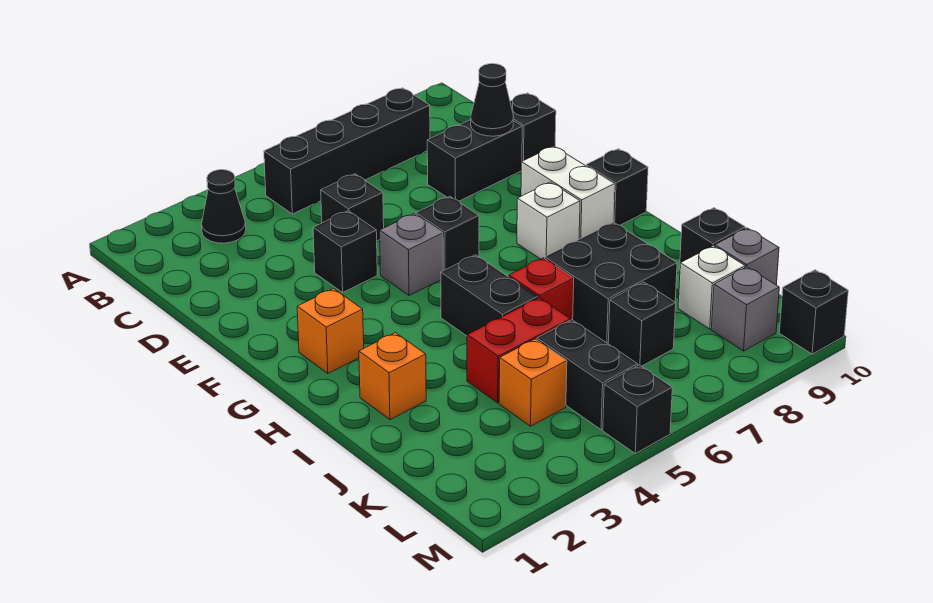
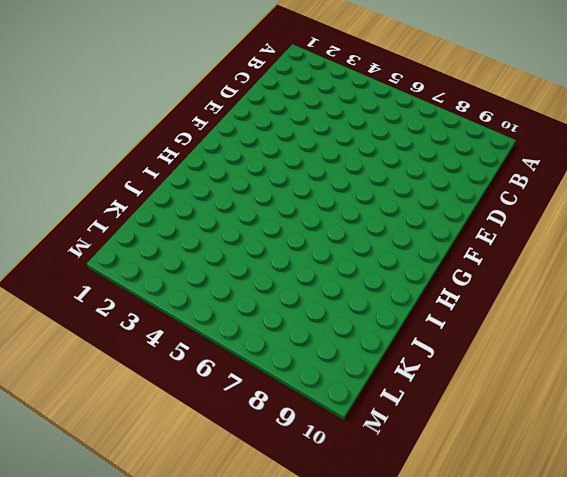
none -> black cone B3 level 1
none -> black brick B5:B8 level 1
none -> black brick D5 level 1

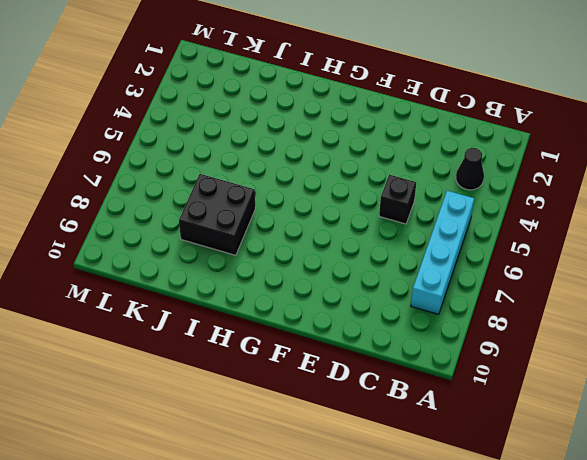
cyan brick B5:B8 level 1 -> black brick B5:B8 level 1
none -> black brick D8:D9 level 1
none -> black brick D10 level 1
none -> black brick E4 level 1

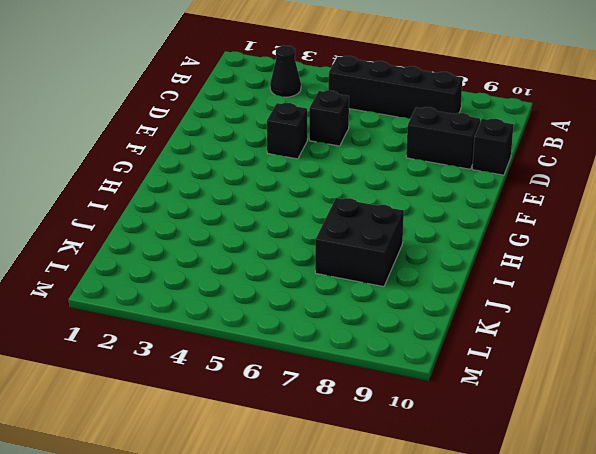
none -> grey brick F5 level 1
none -> black brick F6 level 1
none -> white brick F9:G9 level 1

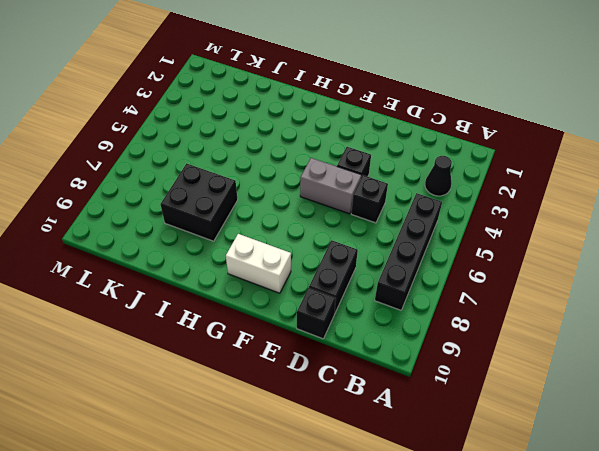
grey brick E5:F5 level 1 -> grey brick F5 level 1
none -> black brick F6 level 1
none -> orange brick G2 level 1
none -> white brick G8 level 1

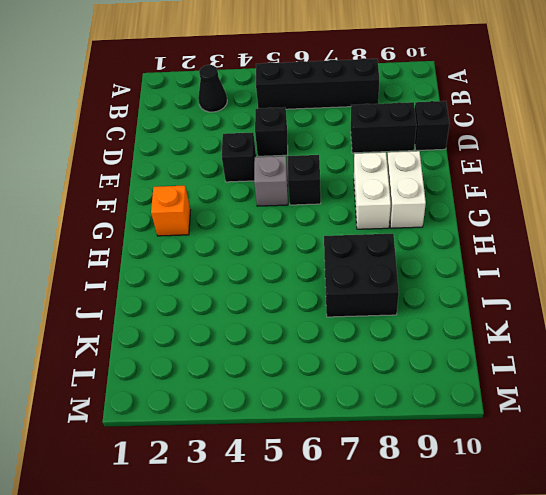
white brick F8:G8 level 1 -> white brick G8 level 1
none -> black brick G10 level 1
none -> black brick H5:I5 level 1
none -> orange brick I2 level 1

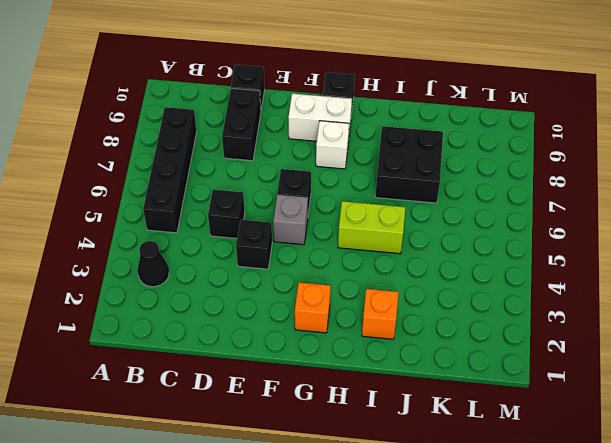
lime brick H5:I5 level 1 -> black brick H5:I5 level 1
none -> red brick I6 level 1
none -> red brick J4:J5 level 1
none -> black brick J10 level 1

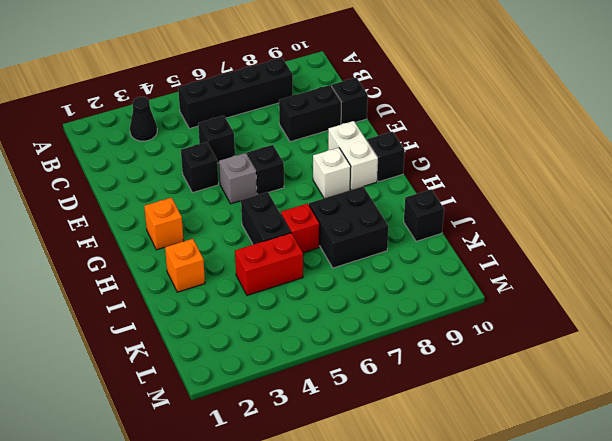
none -> orange brick K4 level 1
none -> black brick K5:L5 level 1
none -> black brick K7 level 1

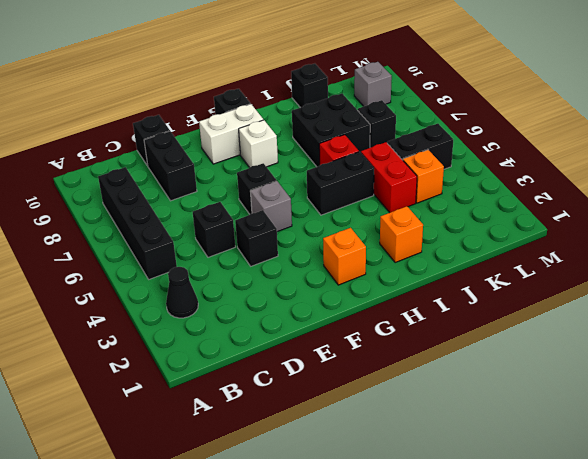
none -> white brick K9 level 1
none -> grey brick K10 level 1
none -> black brick M5 level 1

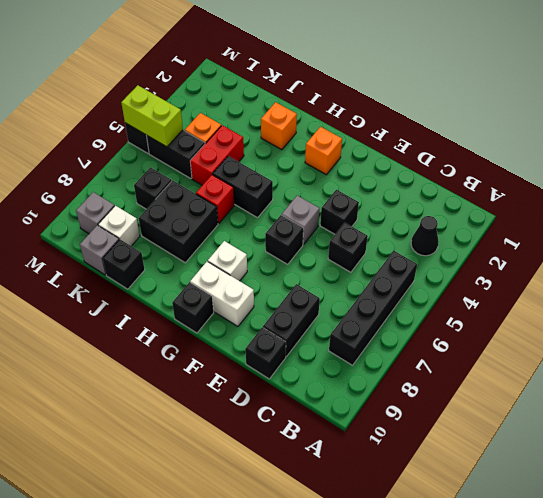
lime brick L5:M5 level 2 -> none
none -> black brick M10 level 1
none -> black cone D9 level 2

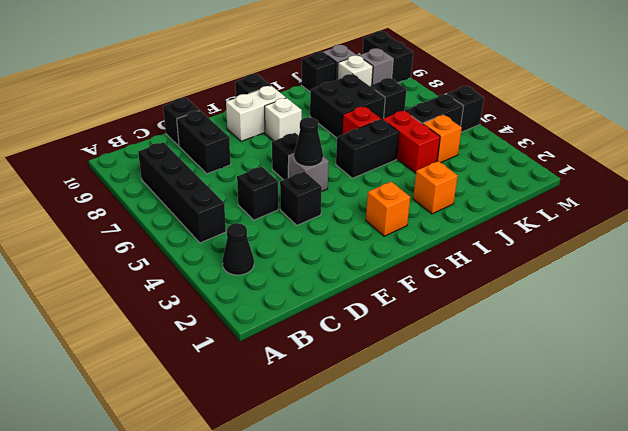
black cone F5 level 2 -> black cone D9 level 2
black brick M9:M10 level 1 -> black brick M10 level 1

